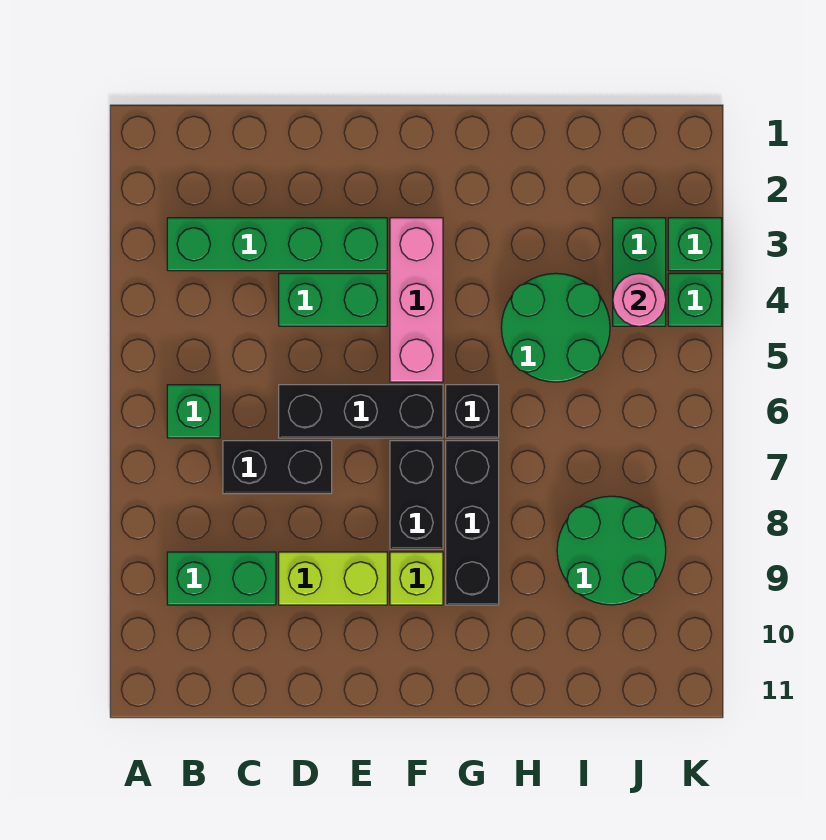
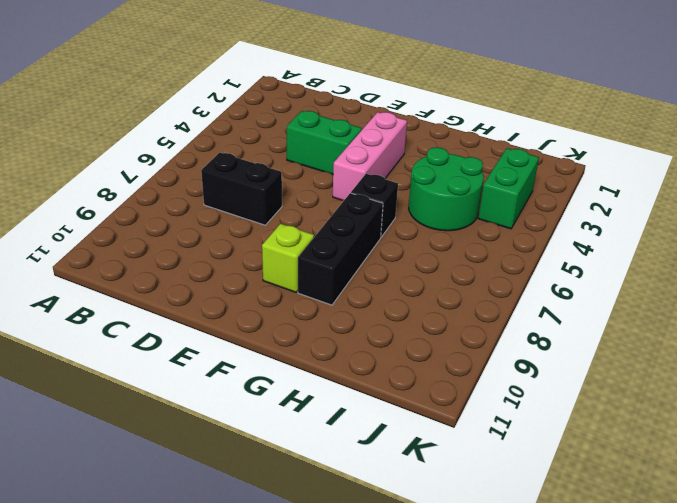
none -> green brick B3:E3 level 1
none -> green brick B6 level 1
none -> green brick B9:C9 level 1

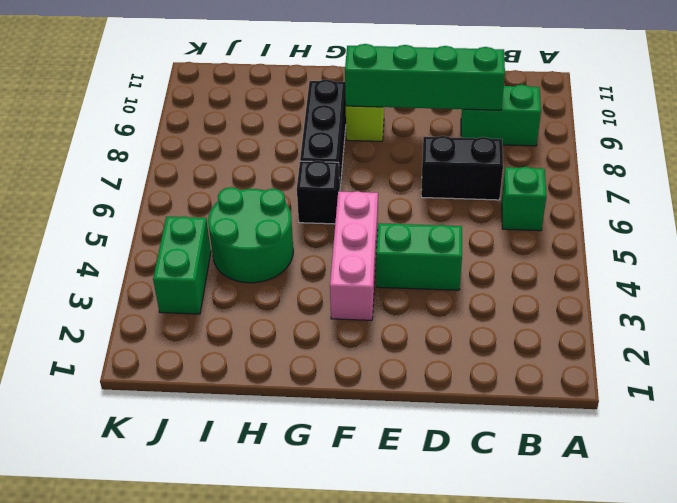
green brick C9:F9 level 2 -> green brick B3:E3 level 1
none -> black brick D6:F6 level 1
none -> lime brick D9:E9 level 1
none -> black brick F7:F8 level 1

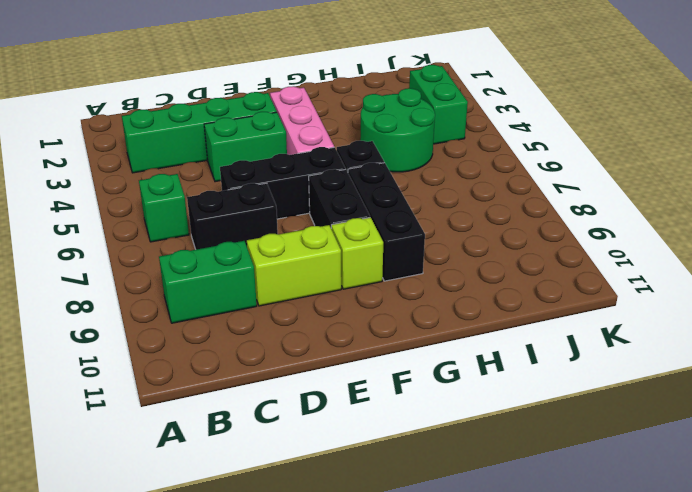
none -> green round brick I8:J9 level 1
none -> green brick K3 level 1
none -> green brick K4 level 1

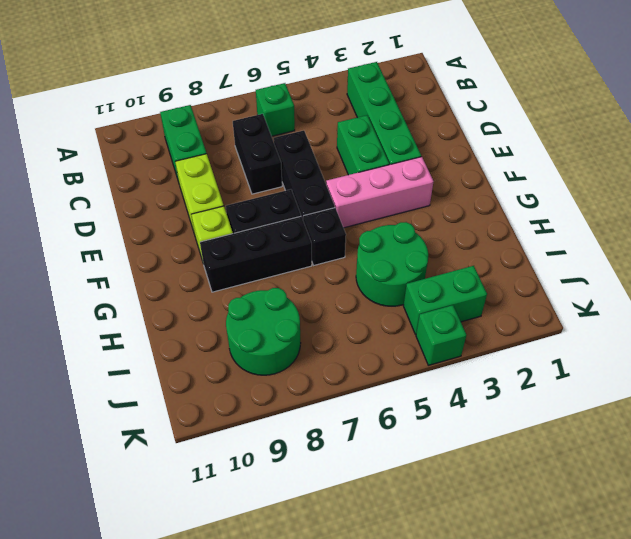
none -> green brick K3 level 1
none -> pink round brick J4 level 2

